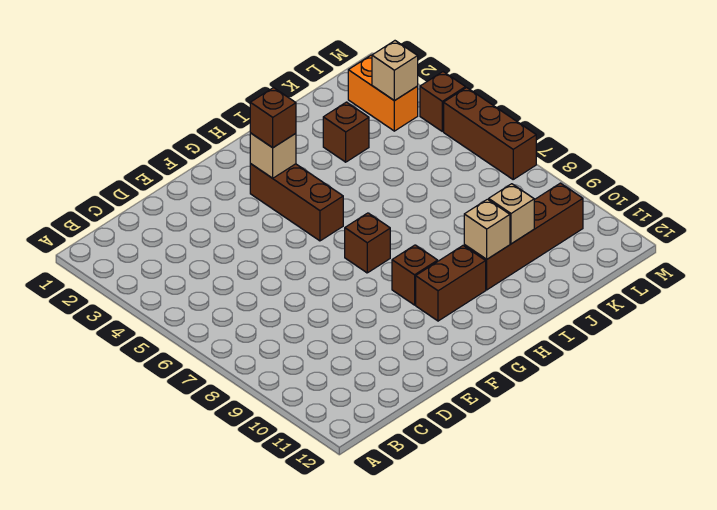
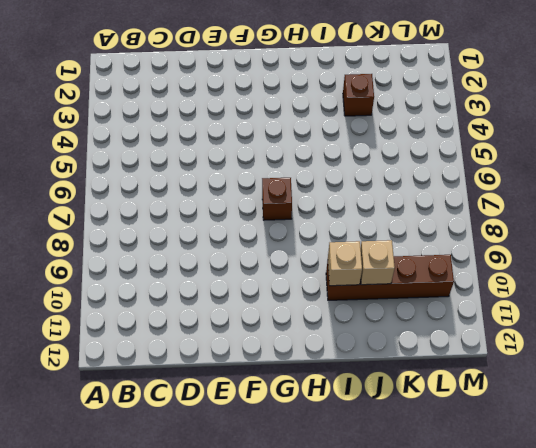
none -> brown brick G3:G5 level 1
none -> brown brick G9 level 1
none -> brown brick G10:H10 level 1

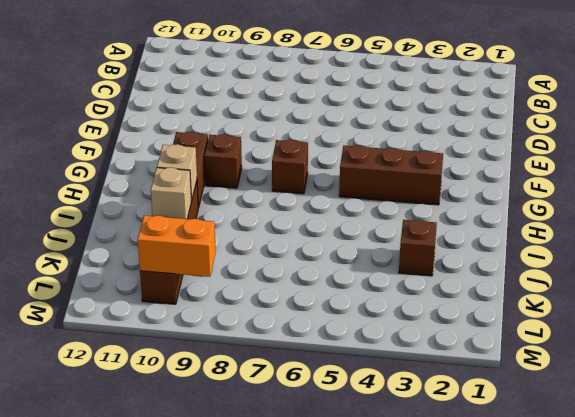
orange brick L9:L10 level 2 -> orange brick L2:L3 level 1
none -> brown brick M4 level 1
none -> brown brick M5:M7 level 1
none -> tan brick G3 level 2

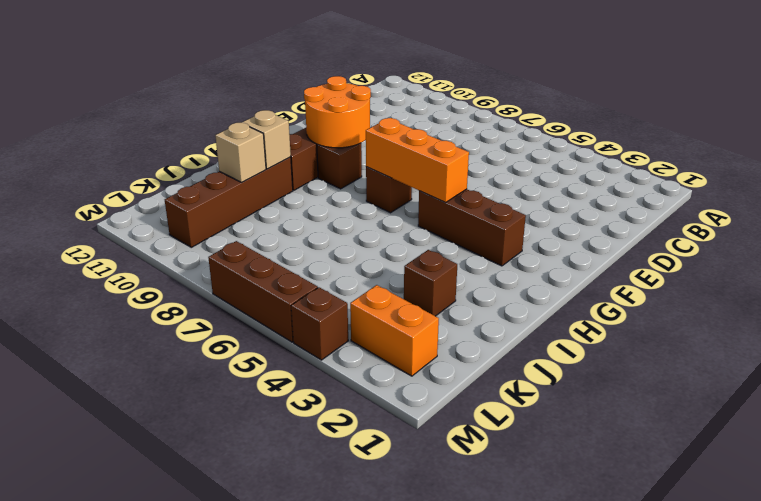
orange round brick F9:G10 level 2 -> none
orange brick G5:G7 level 2 -> none
none -> tan brick G3 level 2
none -> tan brick L3 level 2
none -> brown brick G3 level 3

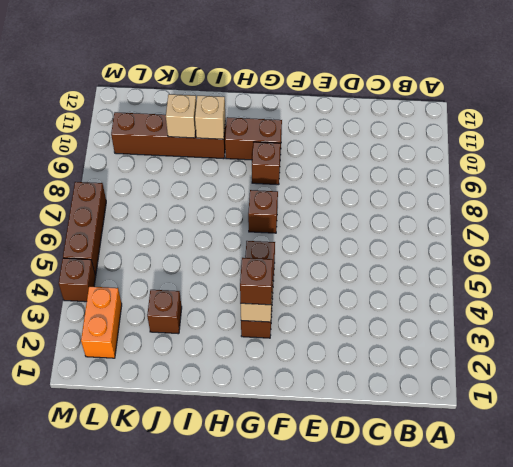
none -> tan brick L3 level 2

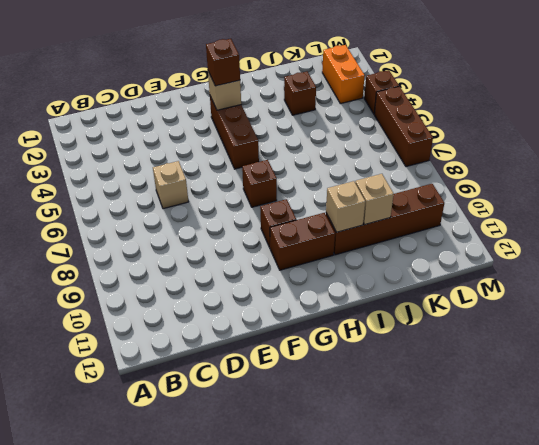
tan brick D6 level 1 -> tan brick L3 level 2

